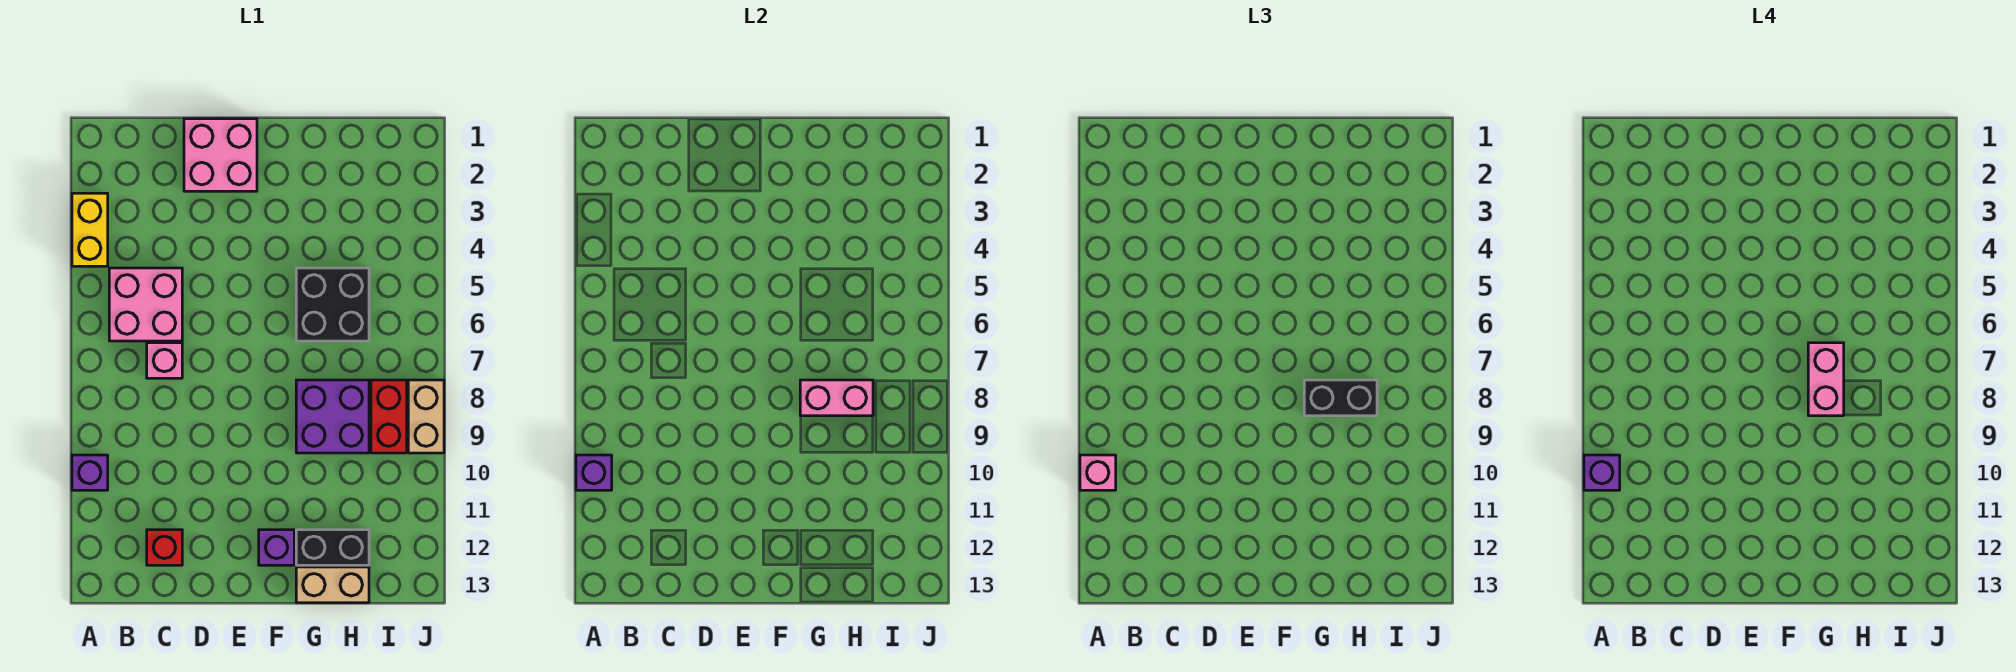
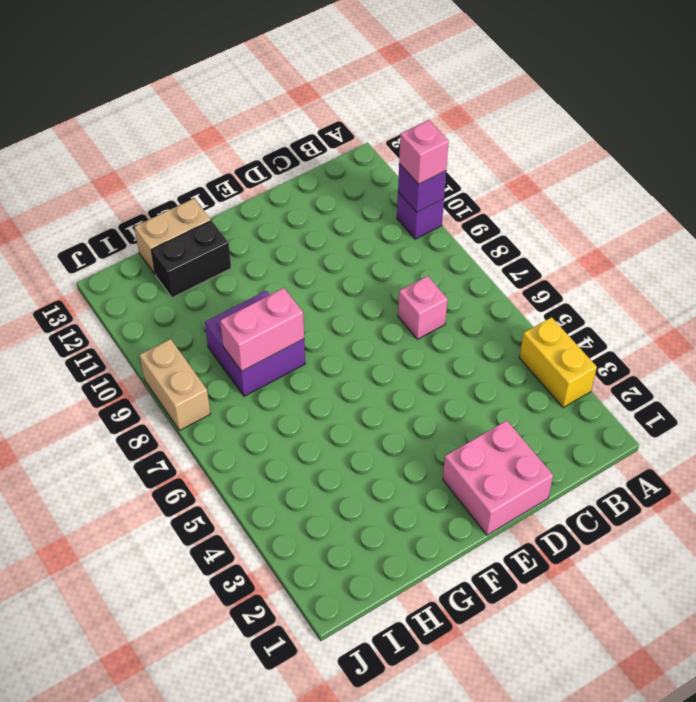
none -> pink brick B5:C6 level 1
none -> red brick C12 level 1
none -> purple brick F12 level 1

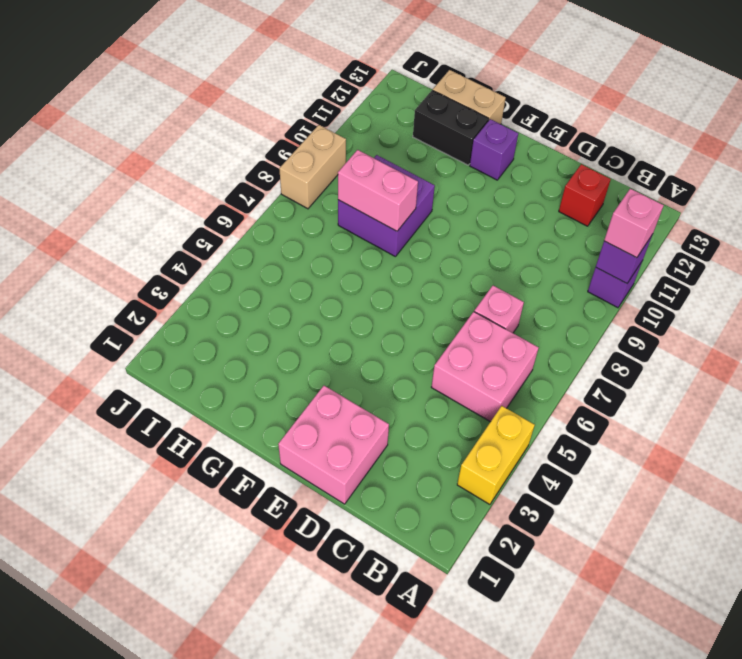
none -> black brick G5:H6 level 1
none -> red brick I8:I9 level 1
none -> black brick G8:H8 level 3

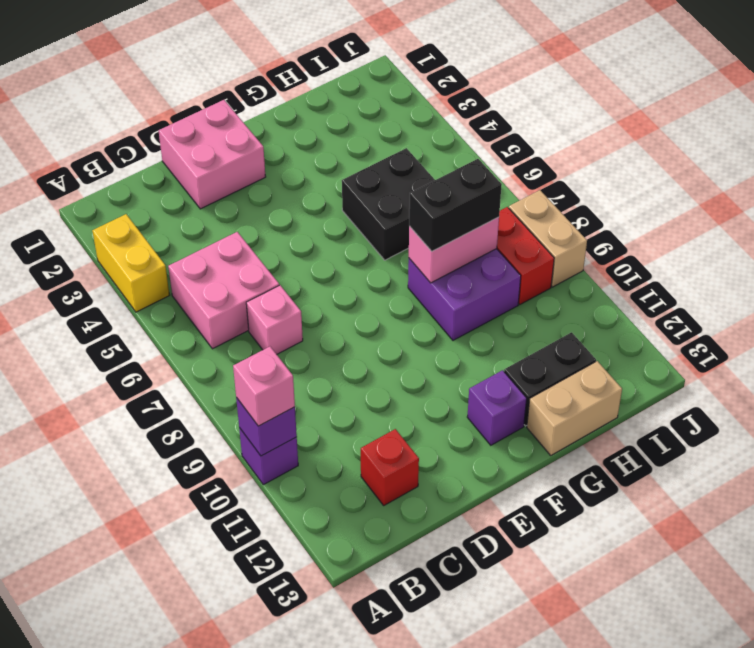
none -> purple brick A10 level 4
none -> pink brick G7:G8 level 4

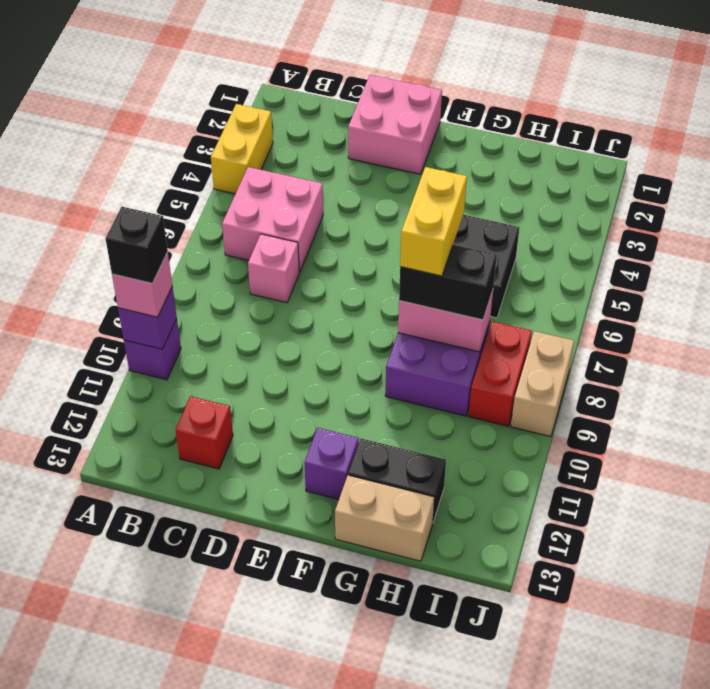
black brick A10 level 4 -> purple brick A10 level 4
yellow brick G7:G8 level 4 -> pink brick G7:G8 level 4

